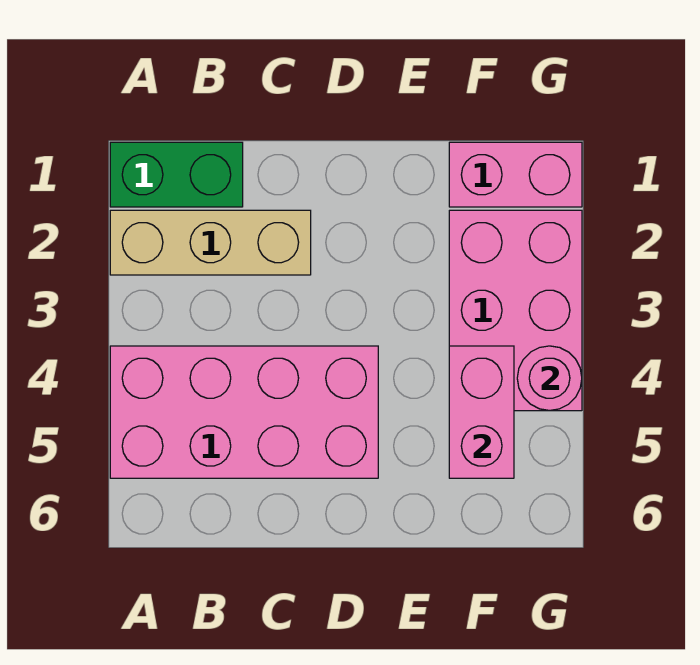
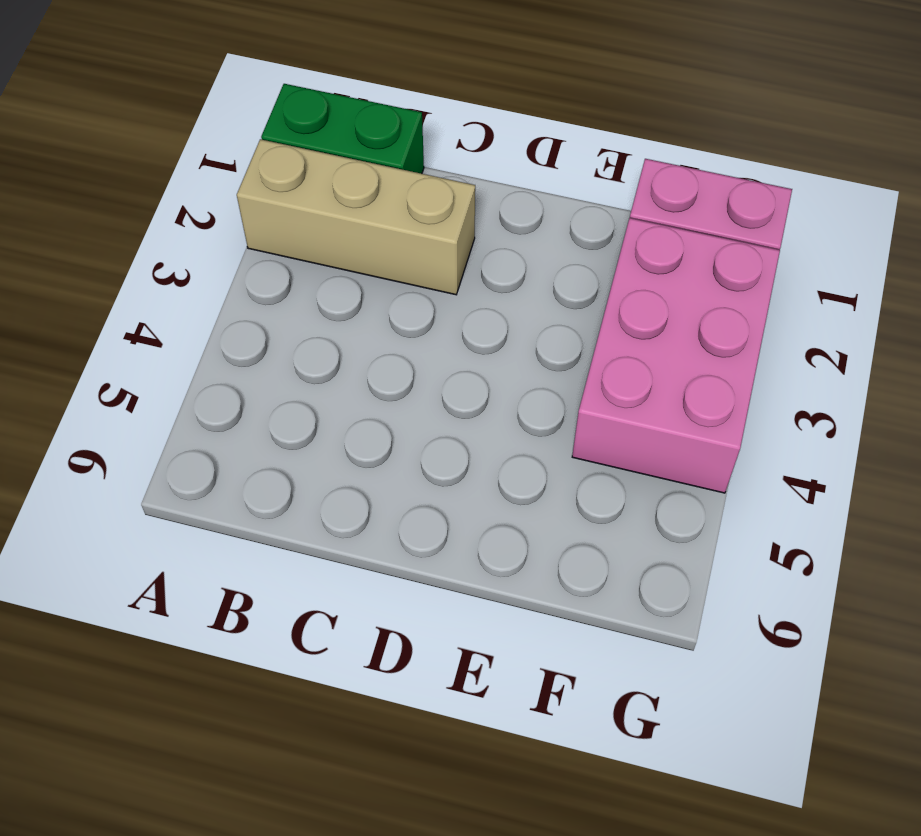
none -> pink brick A4:D5 level 1
none -> pink brick F4:F5 level 2

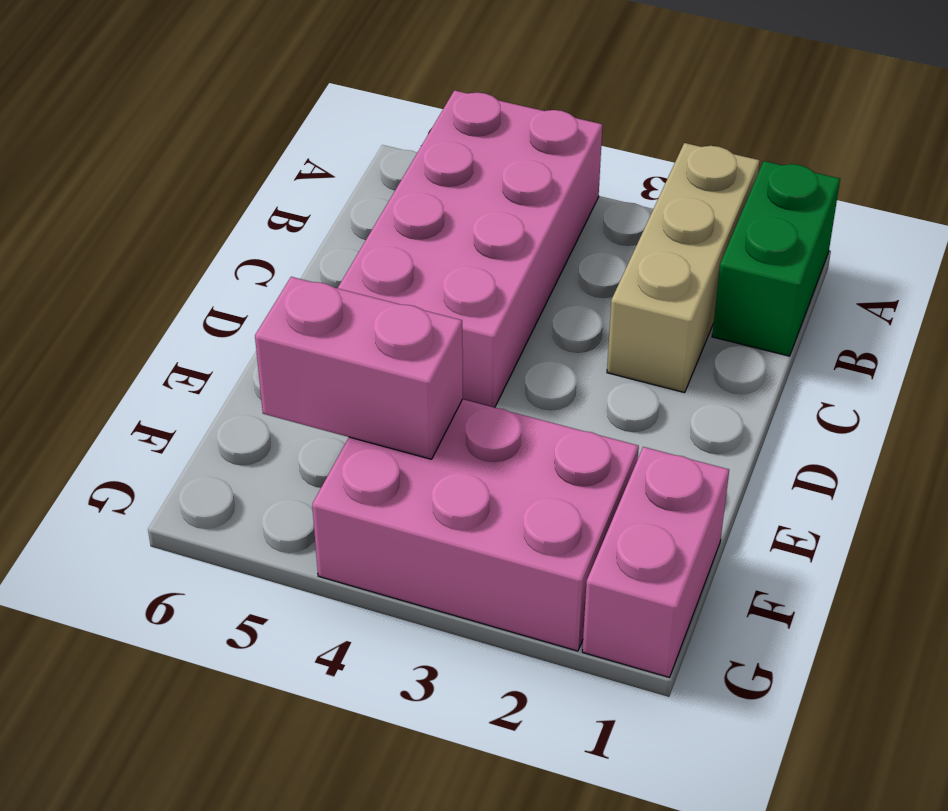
none -> pink round brick G4 level 2

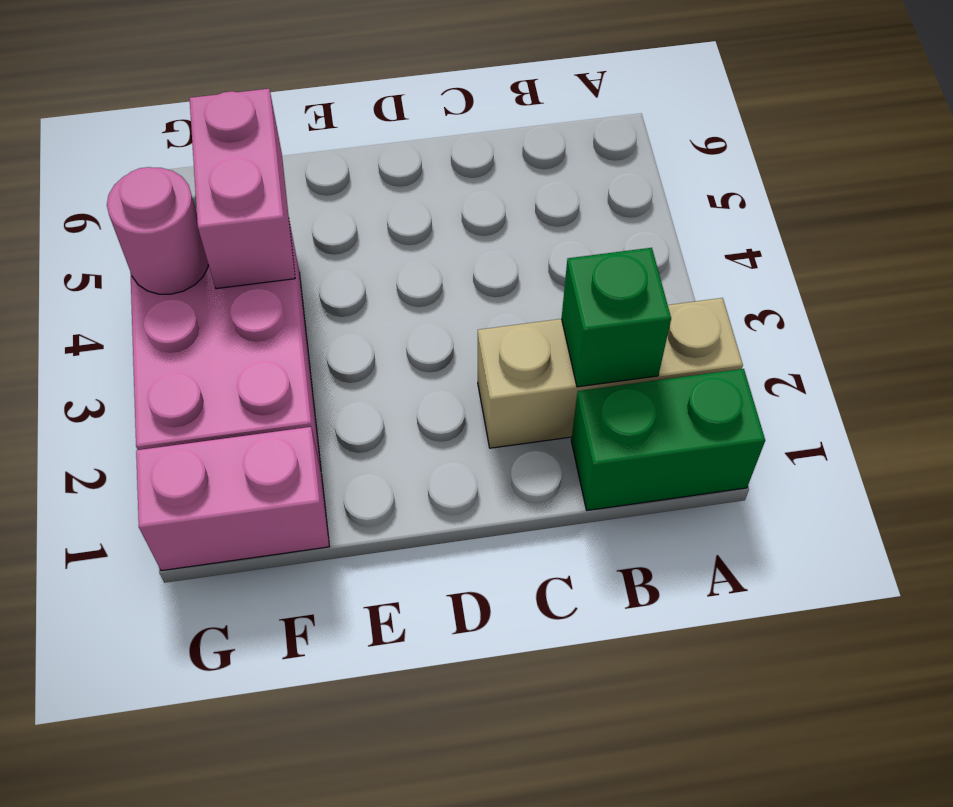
green brick B2 level 2 -> none
none -> pink brick A4:D5 level 1

